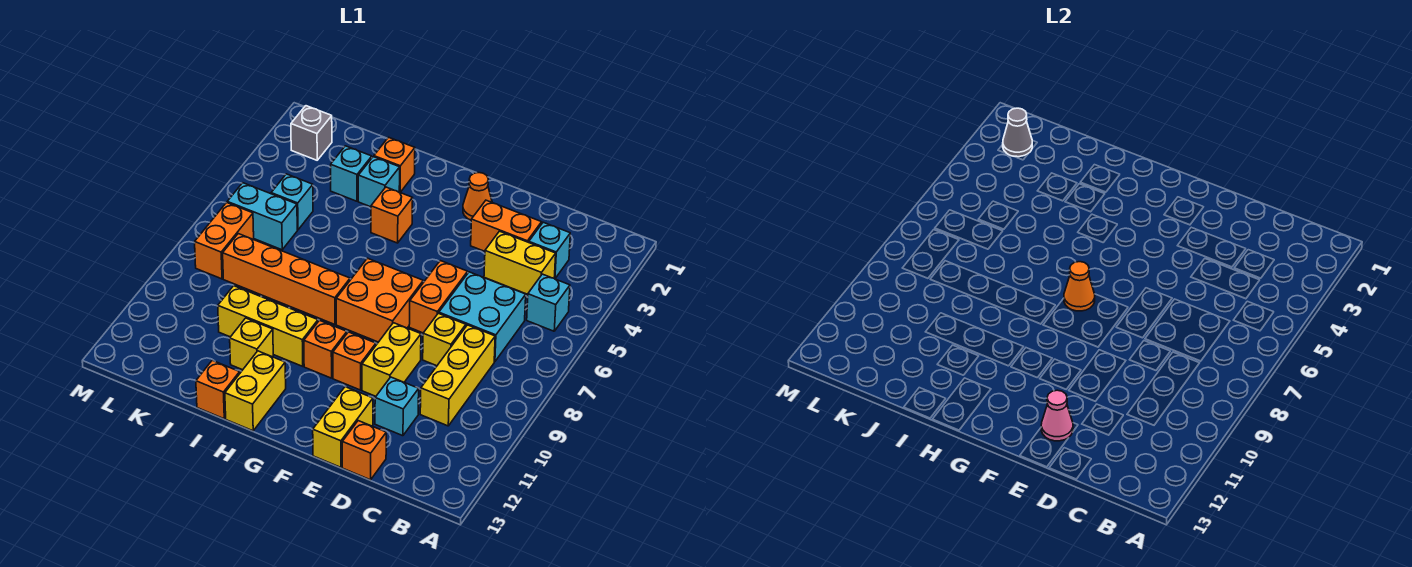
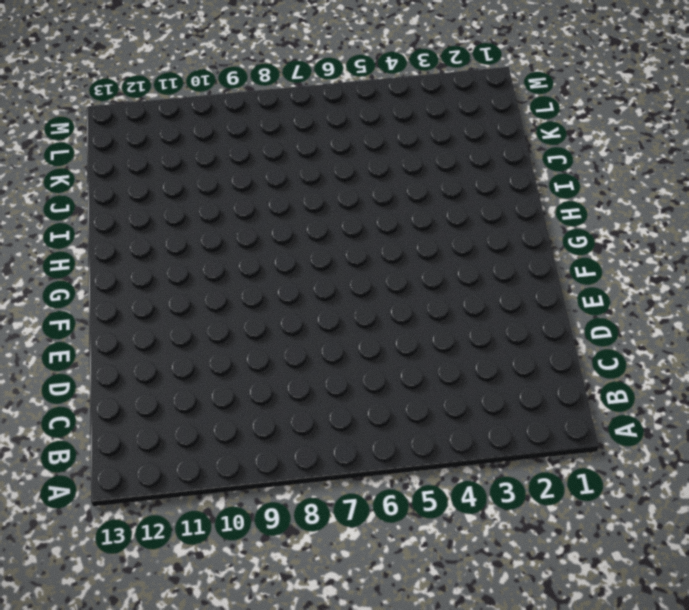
none -> cyan brick B5 level 1
none -> cyan brick C3 level 1
none -> yellow brick C4:D4 level 1
none -> cyan brick C6:D7 level 1

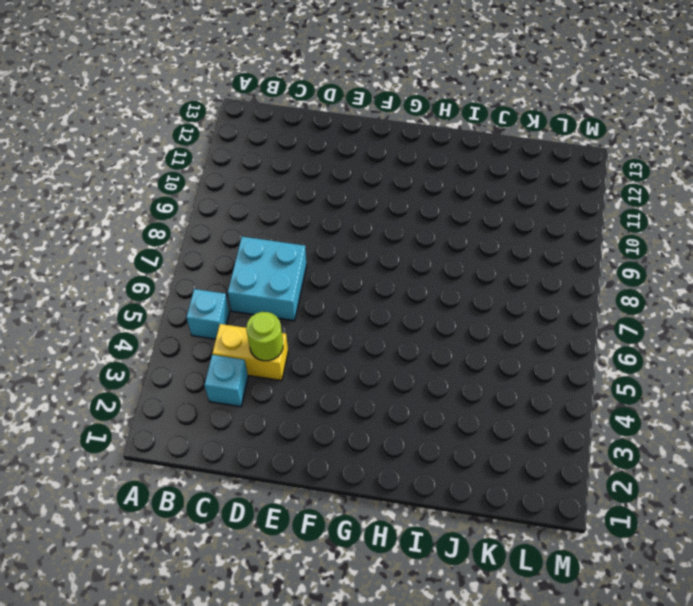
lime round brick D4 level 2 -> none
none -> yellow brick C8:C10 level 1
none -> orange brick D3:E3 level 1
none -> yellow brick D8 level 1
none -> cyan brick D11 level 1

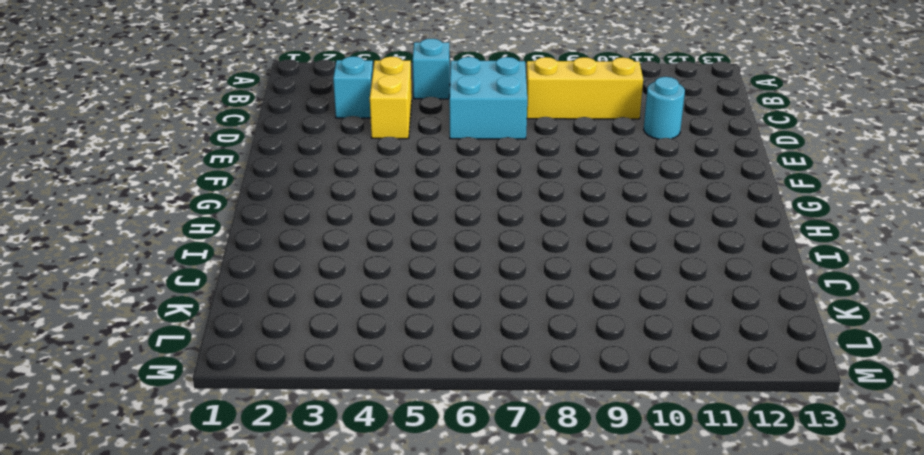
cyan round brick D11 level 1 -> cyan brick D11 level 1
none -> orange brick D3:E3 level 1
none -> yellow brick D8 level 1
none -> orange brick D13 level 1
none -> orange brick E6:E7 level 1

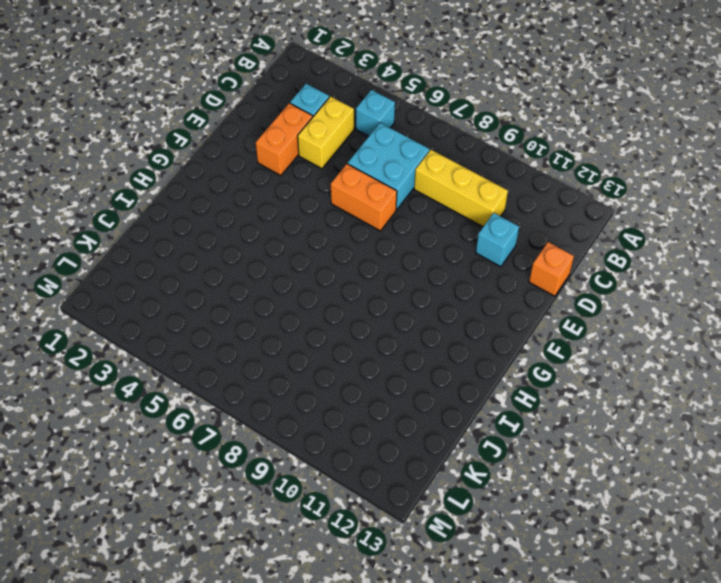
none -> yellow brick D8 level 1
none -> yellow brick E9:E10 level 1
none -> yellow brick E12:E13 level 1
none -> orange cone F2 level 1

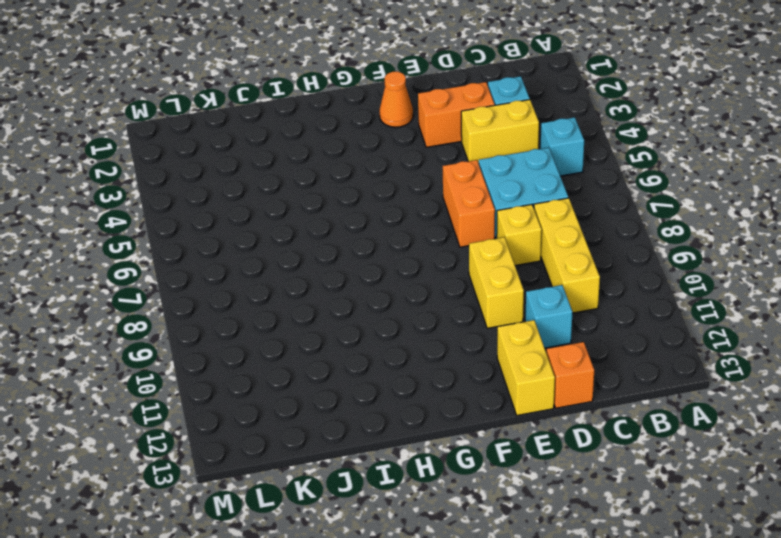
none -> orange brick F7:G8 level 1
none -> orange brick F10 level 1
none -> orange brick G10 level 1
none -> orange brick H4 level 1

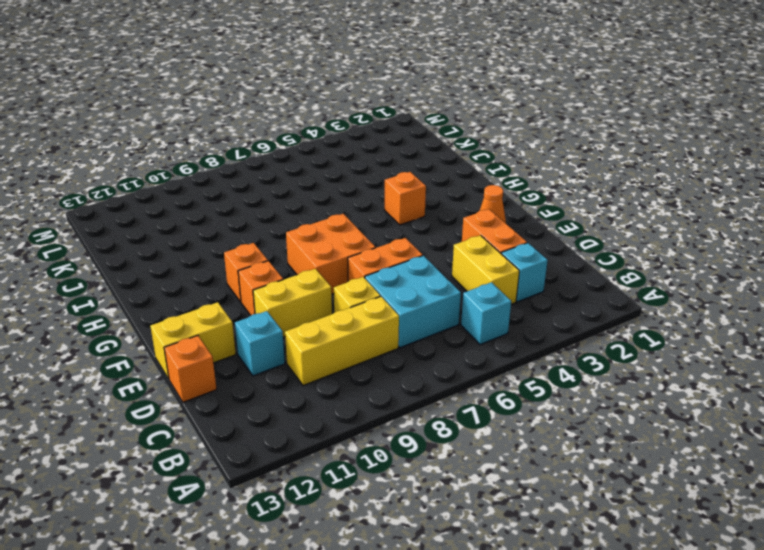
none -> orange brick H8:K8 level 1
none -> yellow brick H10:J10 level 1
none -> yellow brick H12:H13 level 1
none -> orange brick I2 level 1

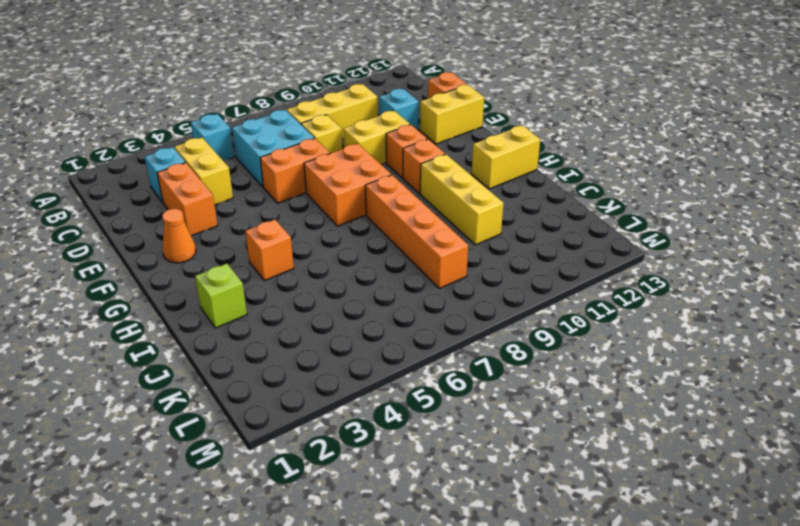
lime brick I2 level 1 -> orange brick I2 level 1
none -> cyan brick I3 level 1
none -> yellow brick I11 level 1
none -> orange brick I13 level 1
none -> cyan brick J3 level 1

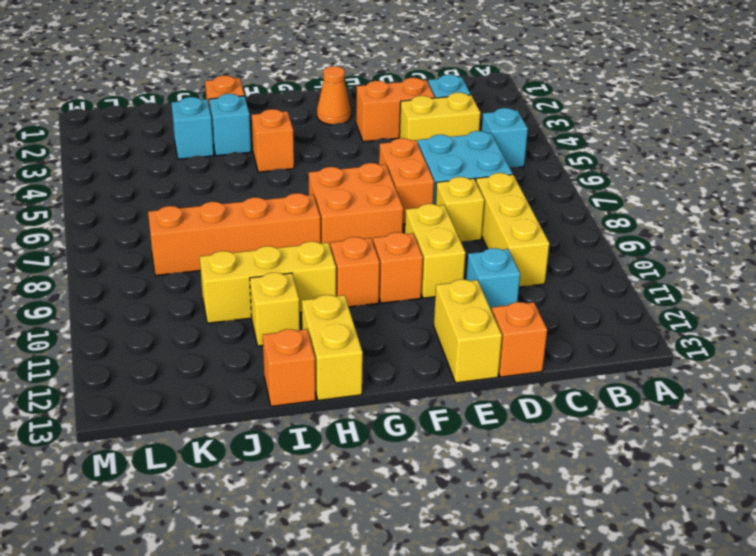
none -> cyan brick K5 level 1
none -> cyan brick K6:L6 level 1
none -> grey brick L2 level 1
none -> orange brick L7:L8 level 1

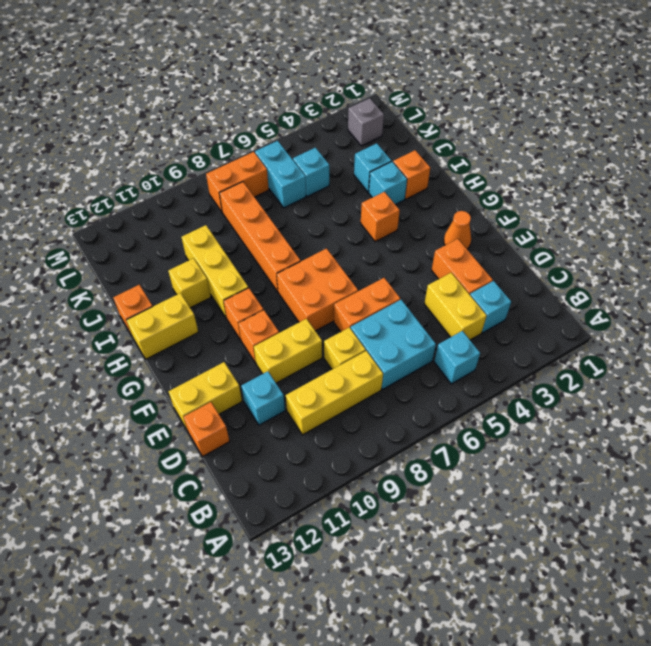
none -> pink cone E12 level 2
none -> orange cone G7 level 2
none -> grey cone L2 level 2

